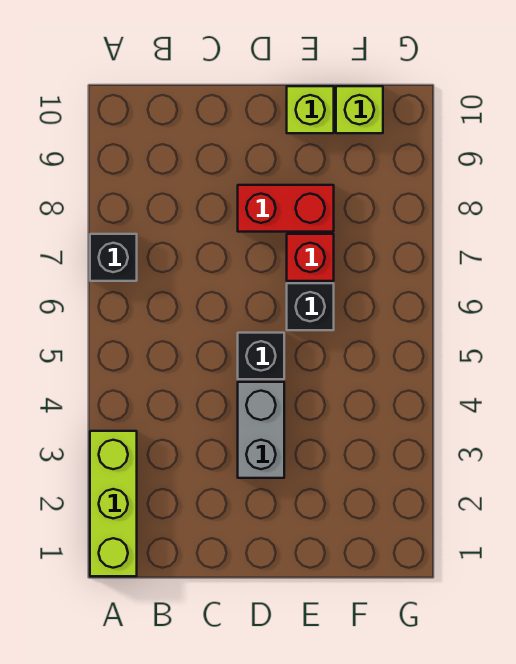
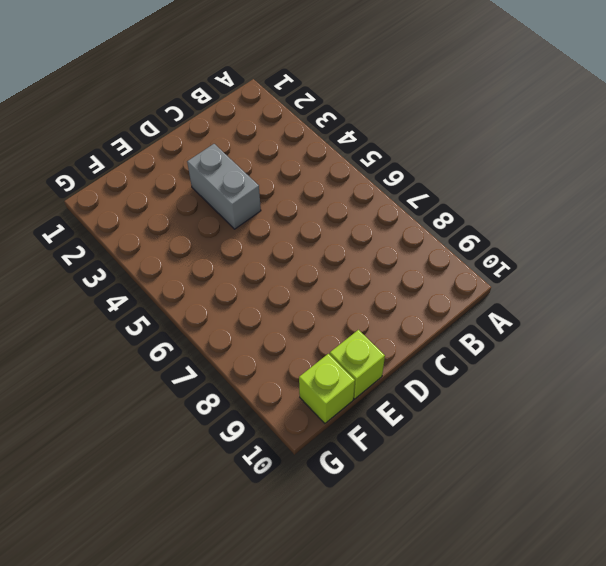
none -> lime brick A1:A3 level 1
none -> black brick A7 level 1

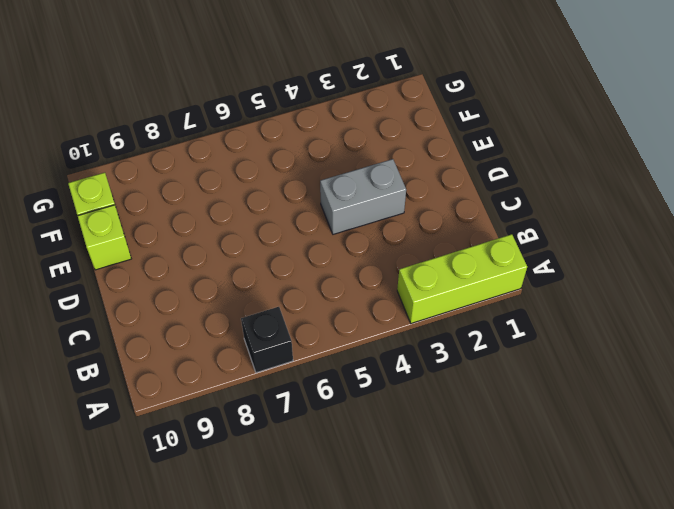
none -> black brick D5 level 1
none -> red brick D8:E8 level 1

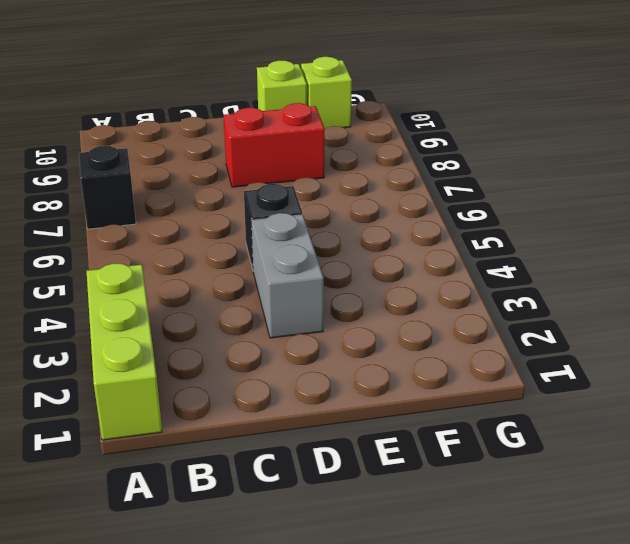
none -> black brick E6 level 1
none -> red brick E7 level 1

